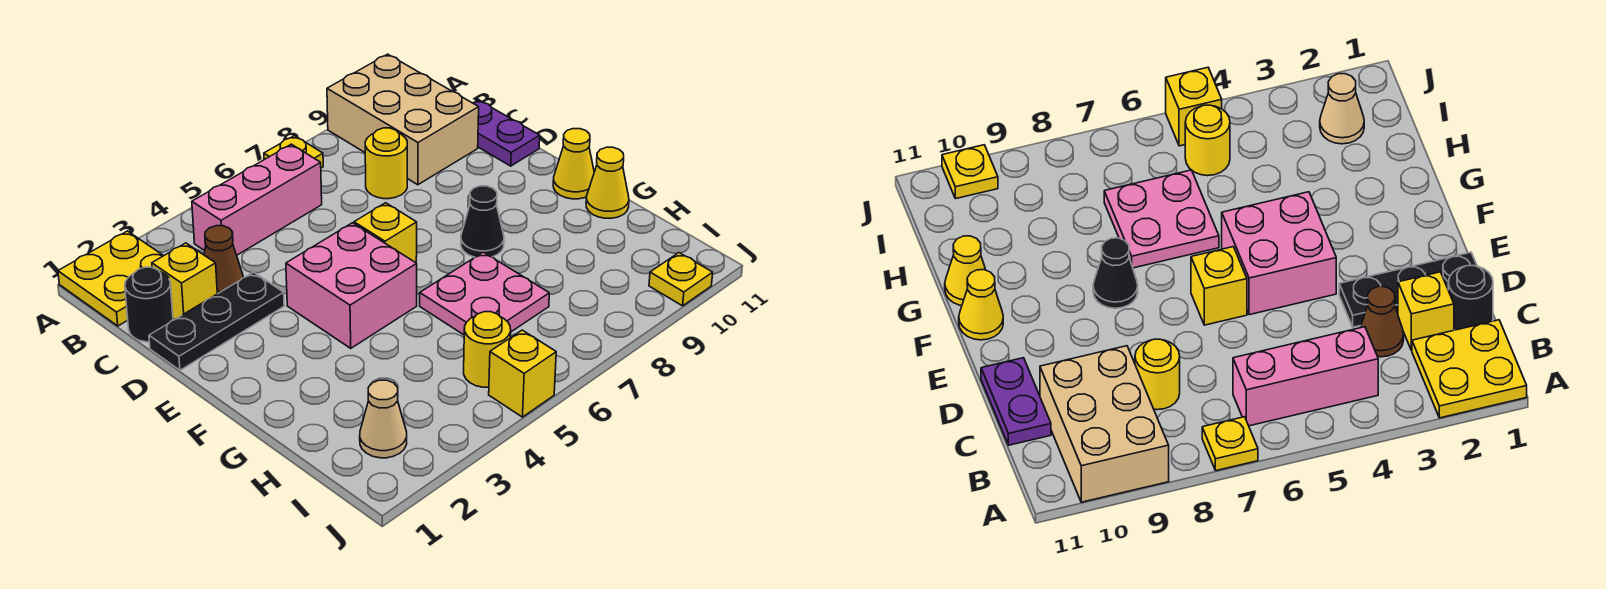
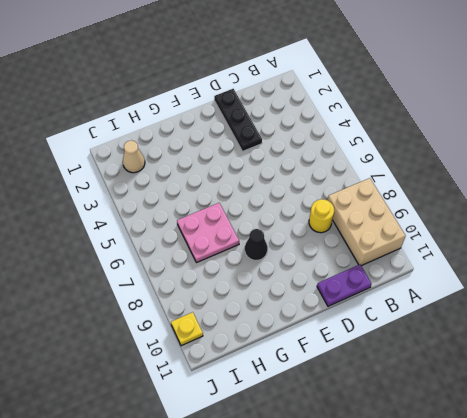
tan brick A8:B10 level 1 -> tan brick A9:C10 level 1
none -> yellow plate A1:B2 level 1
none -> yellow plate A7 level 1
none -> pink brick B4:B6 level 1

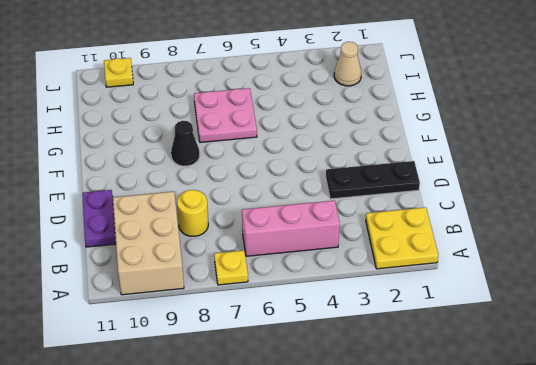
none -> black round brick C1 level 1
none -> yellow brick C2 level 1
none -> brown cone C3 level 1

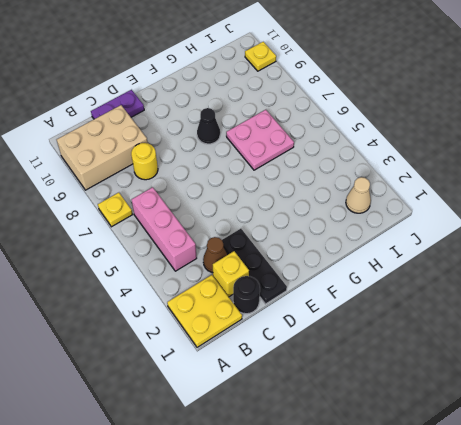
none -> pink brick E4:F5 level 1
none -> yellow brick E6 level 1
none -> yellow cone F11 level 1

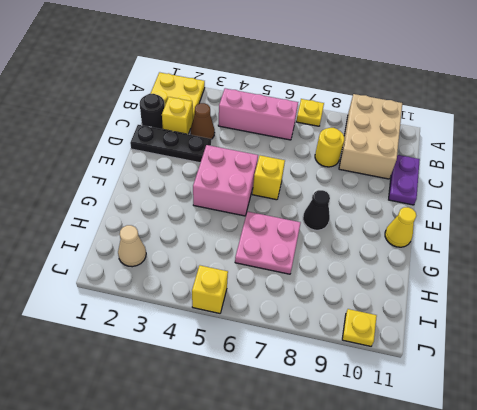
none -> yellow cone G11 level 1
none -> yellow round brick I5 level 1

